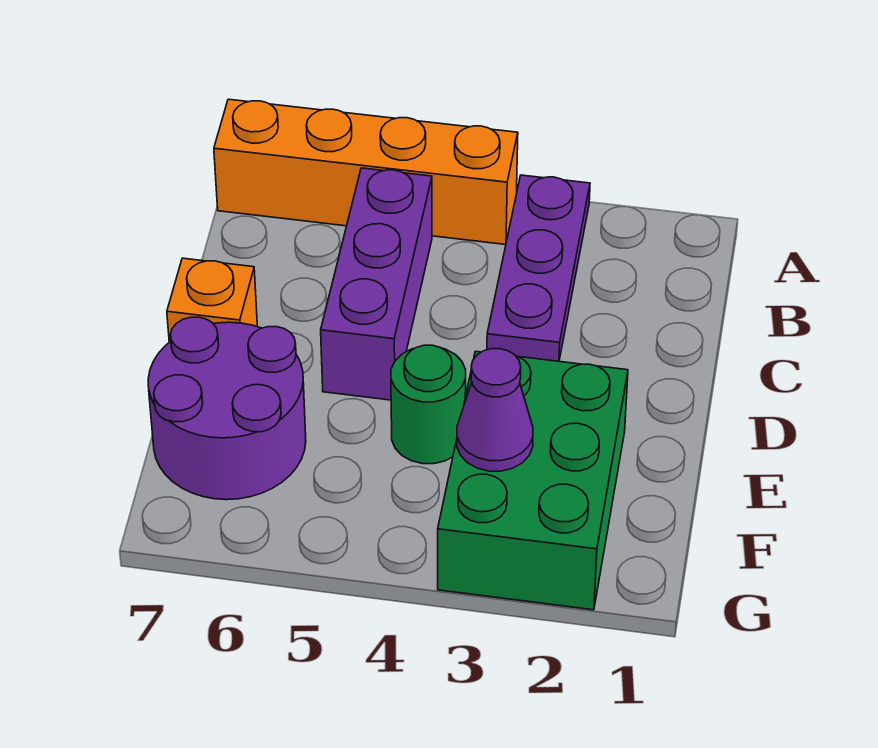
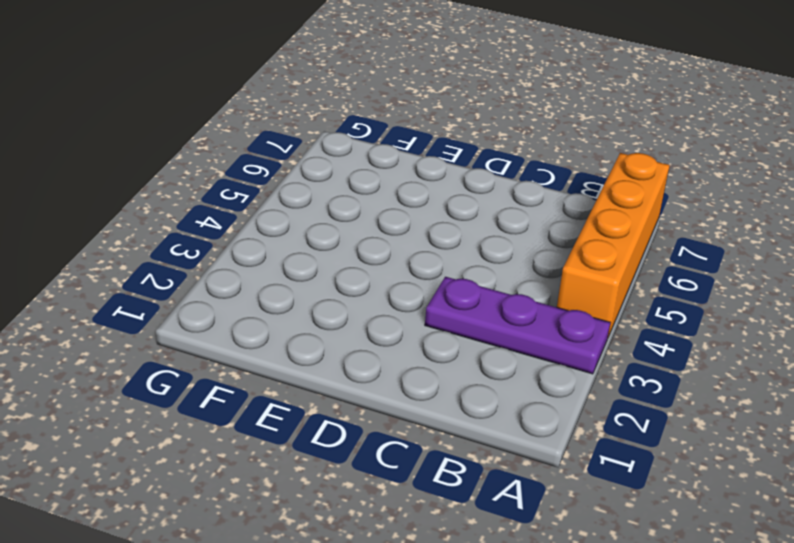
none -> purple brick B5:D5 level 1
none -> orange brick D7 level 1

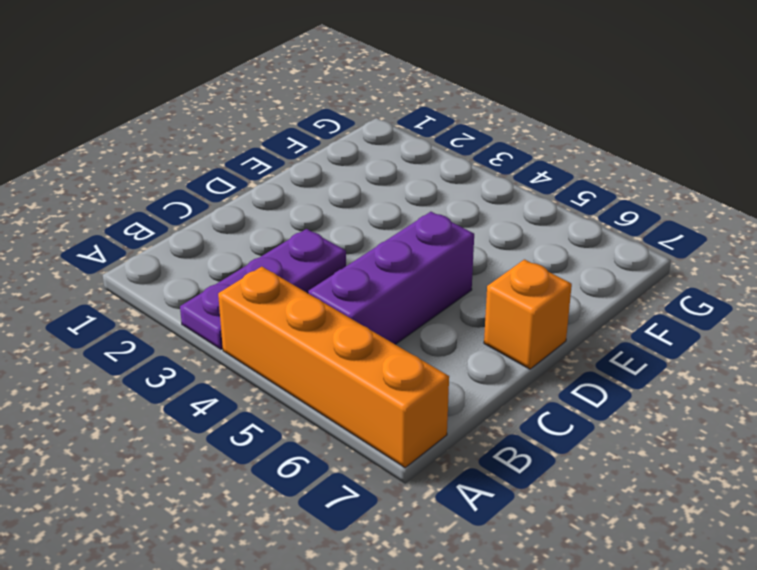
none -> green brick E2:G3 level 1
none -> green round brick E4 level 1

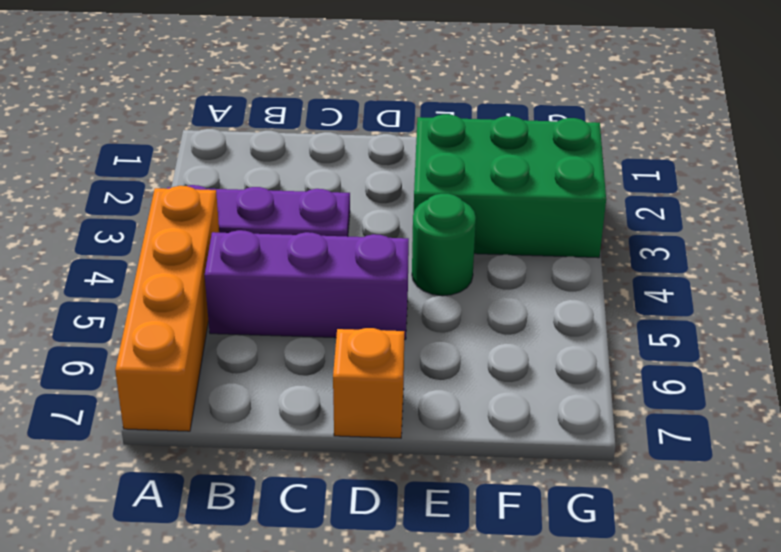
none -> purple round brick E6:F7 level 1
none -> purple cone F3 level 2

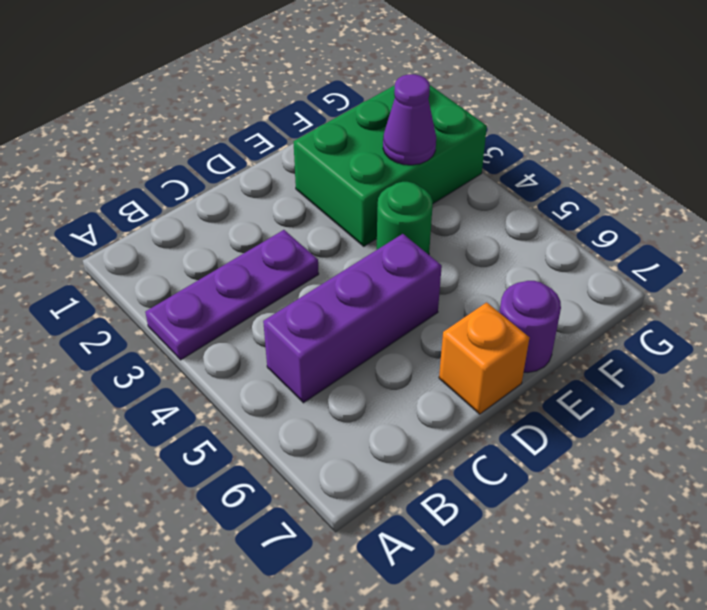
purple round brick E7 level 1 -> purple round brick E6:F7 level 1
none -> orange brick A4:A7 level 1

